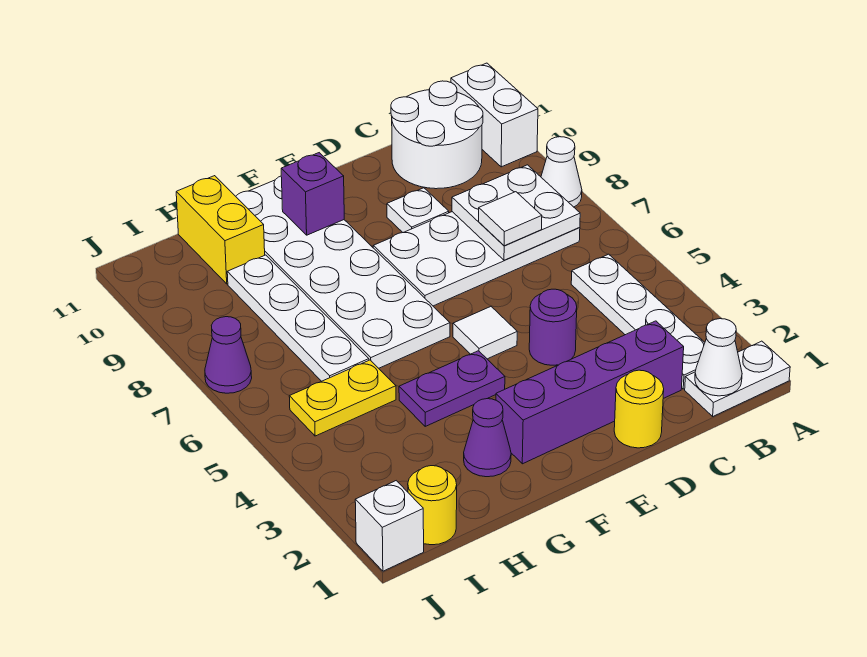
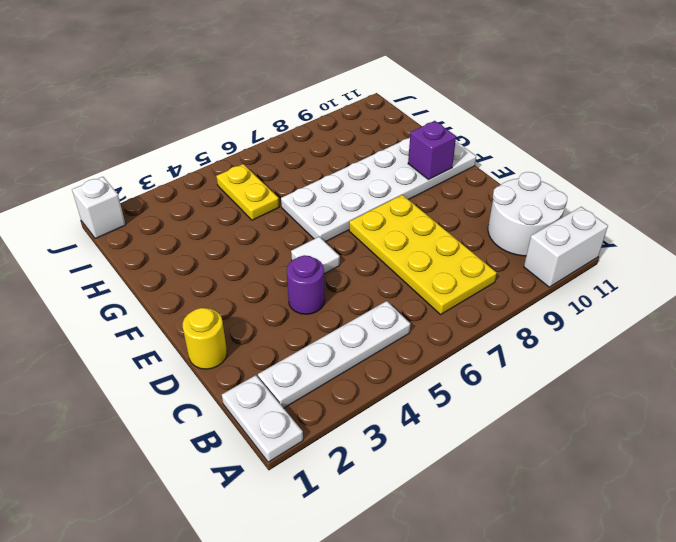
yellow plate B7:E8 level 1 -> white plate B7:E8 level 1
none -> white cone A8 level 1
none -> purple brick C2:F2 level 1
none -> white plate D9 level 1

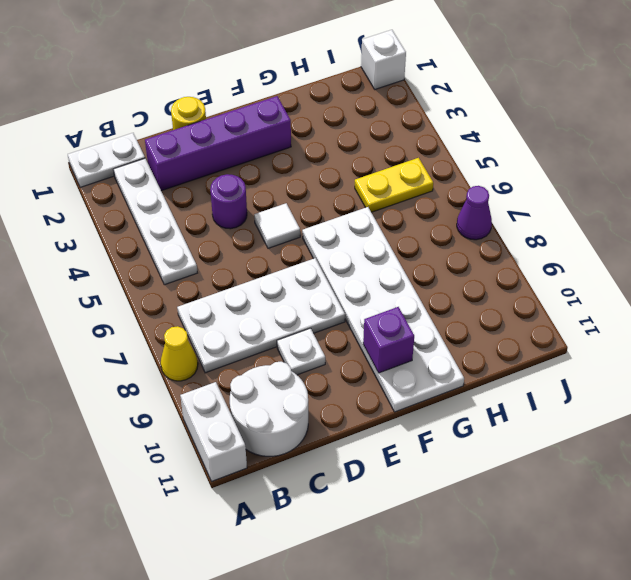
yellow cone A8 level 1 -> white cone A8 level 1
none -> purple plate F4:G4 level 1
none -> purple cone G2 level 1
none -> white plate H6:H9 level 1

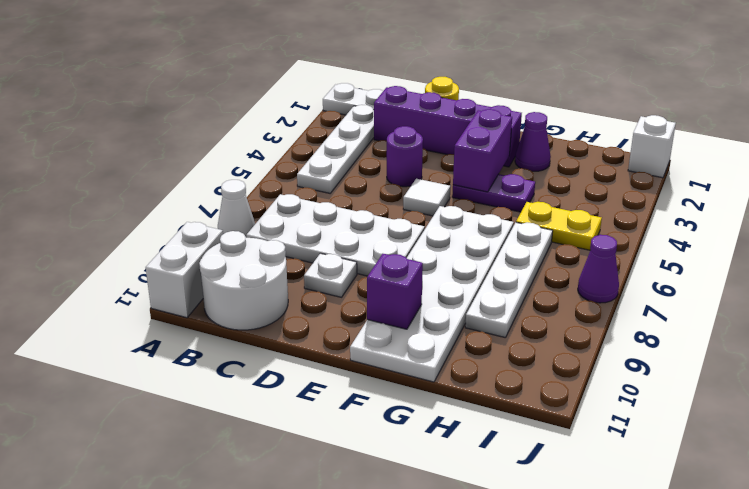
purple brick F3:F4 level 2 -> none
none -> yellow brick H10:H11 level 1
none -> yellow round brick I1 level 1
none -> white cone B1 level 2

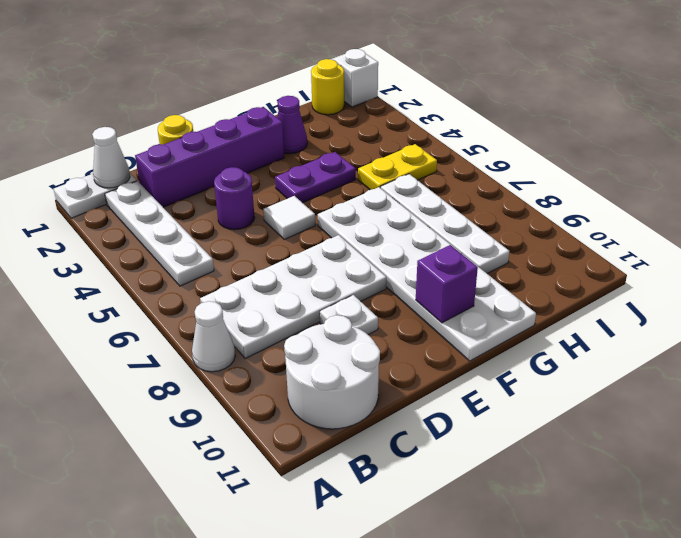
none -> white brick A10:A11 level 1
none -> yellow brick H10:H11 level 1
none -> purple cone J7 level 1

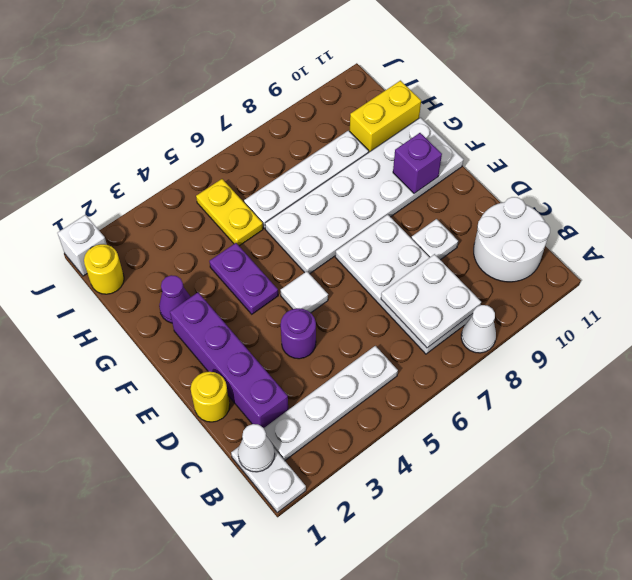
none -> white brick A10:A11 level 1
none -> purple cone J7 level 1
none -> white tile C7 level 3

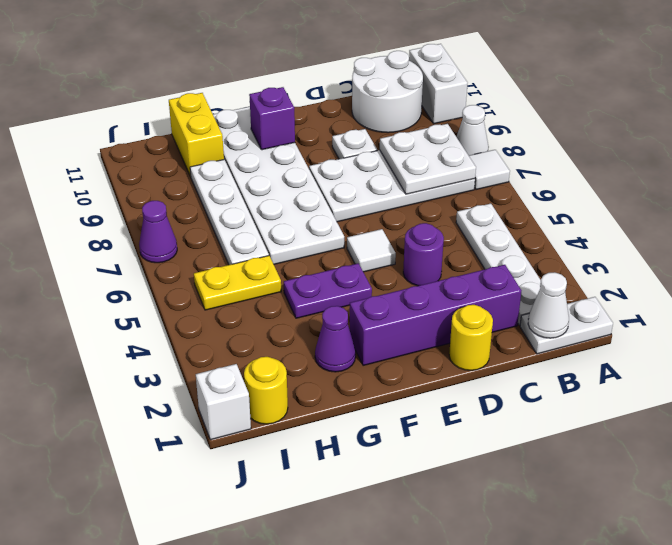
white tile A7 level 1 -> white tile C7 level 3

